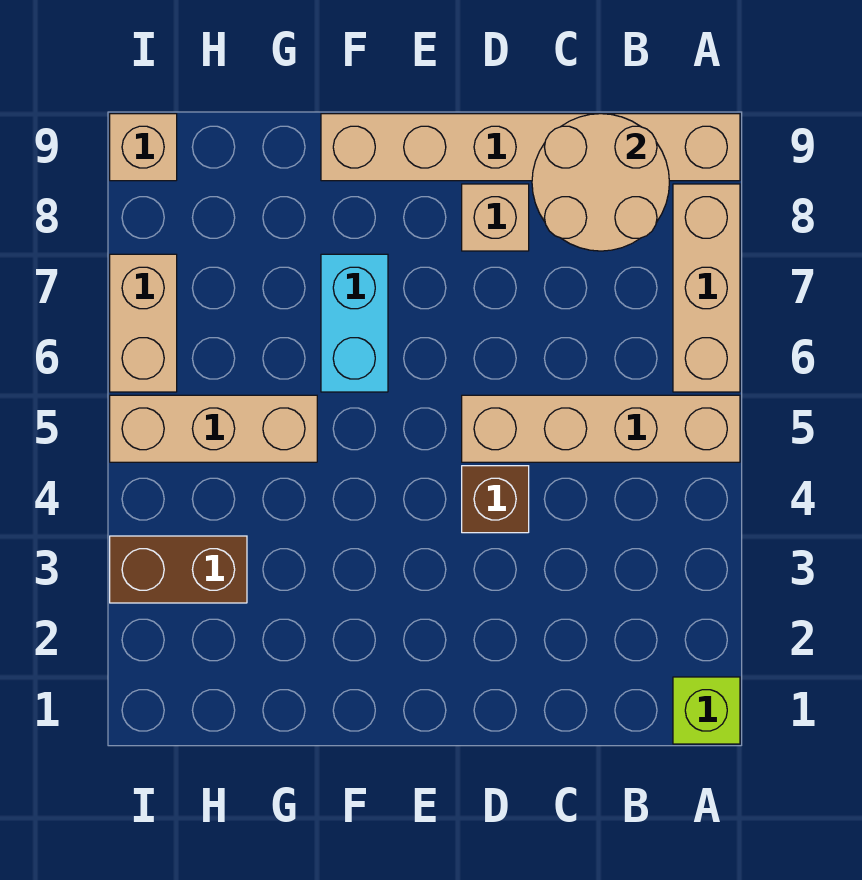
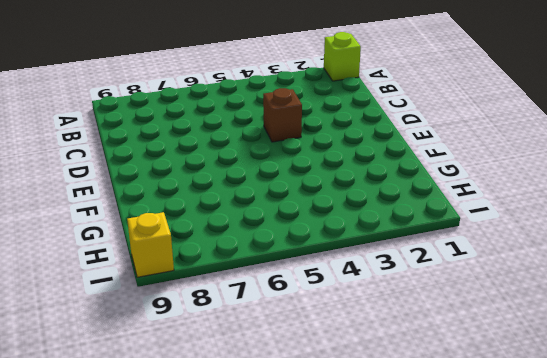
yellow brick I9 level 1 -> tan brick I9 level 1
none -> tan brick A5:D5 level 1
none -> tan brick A6:A8 level 1
none -> tan brick A9:F9 level 1

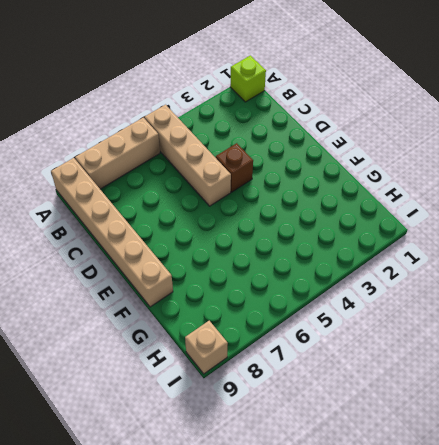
none -> tan brick D8 level 1
none -> cyan brick F6:F7 level 1
none -> tan brick G5:I5 level 1

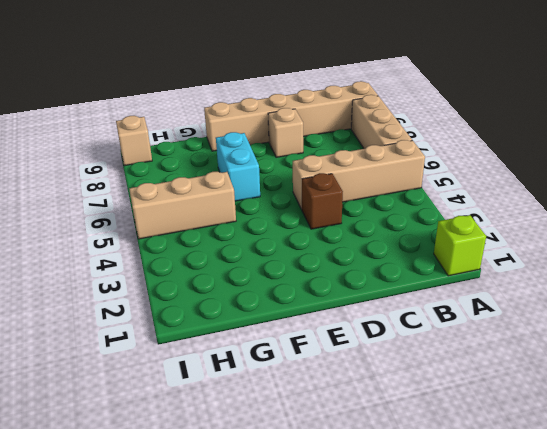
none -> brown brick H3:I3 level 1
none -> tan brick I6:I7 level 1
none -> tan round brick B8:C9 level 2

